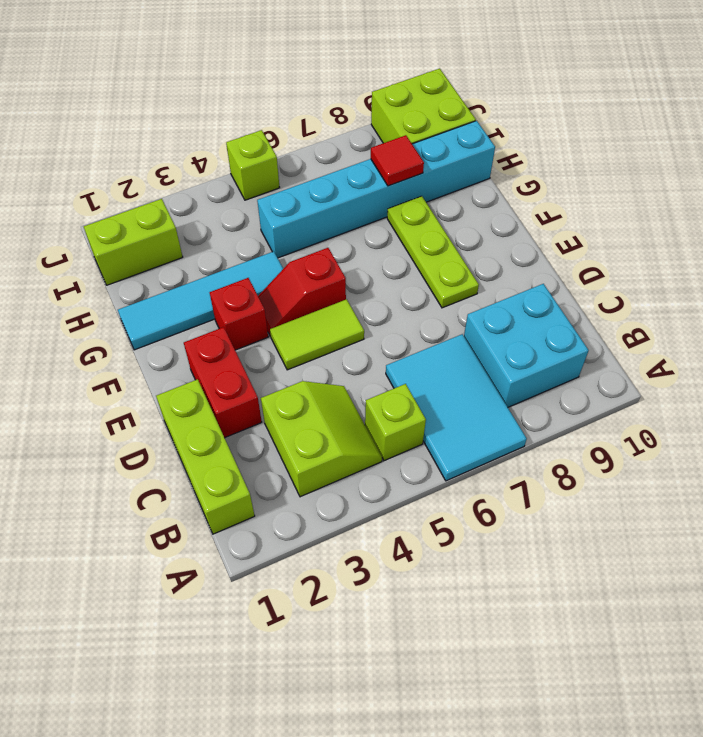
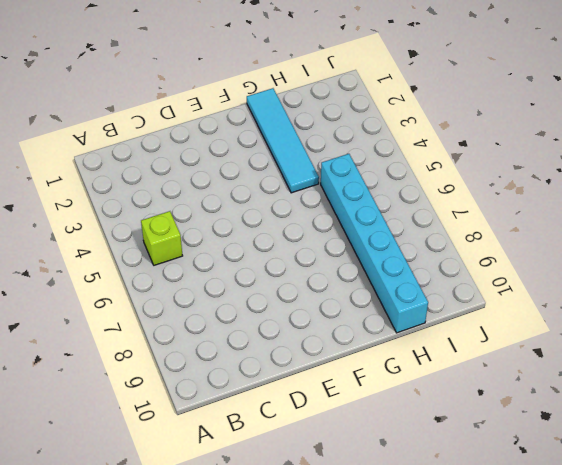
none -> cyan tile A6:C7 level 1
none -> lime brick B1:D1 level 1
none -> lime slope B3:C4 level 1 top 3

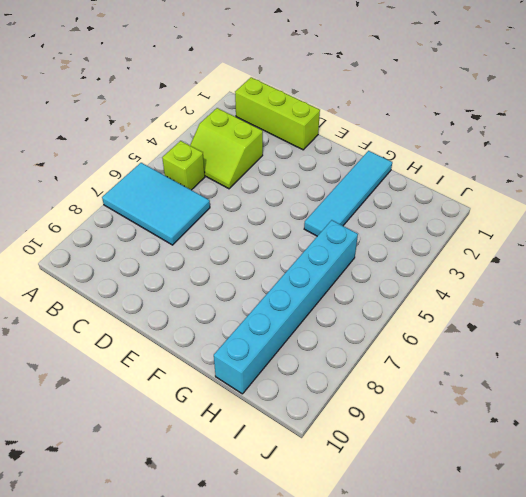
none -> cyan brick B8:C9 level 1
none -> red brick D2:E2 level 1
none -> lime tile E4:E5 level 1

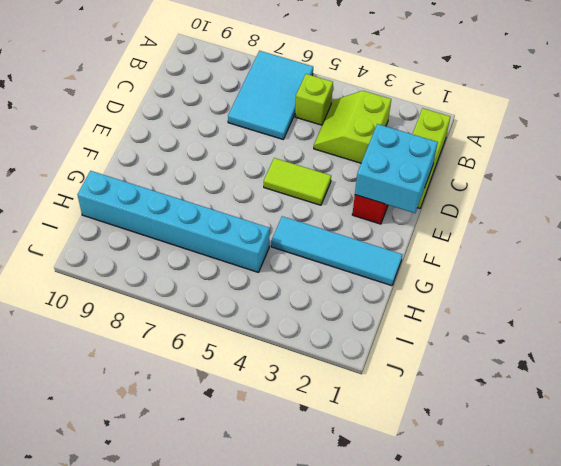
cyan brick D1:E2 level 2 -> cyan brick B8:C9 level 1
none -> lime plate E8:G8 level 1
none -> red brick F3 level 1
none -> red slope F4:F5 level 1 top 5

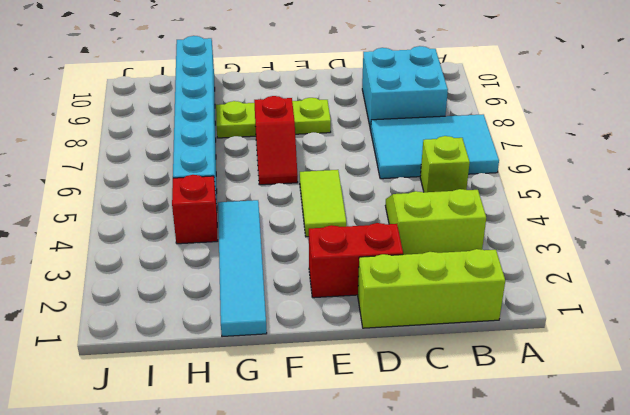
red slope F6:F7 level 1 top 7 -> red slope F4:F5 level 1 top 5
red brick H4 level 1 -> red brick F3 level 1
none -> lime brick I1:I2 level 1
none -> lime brick I9:J10 level 1
none -> lime brick J5 level 1

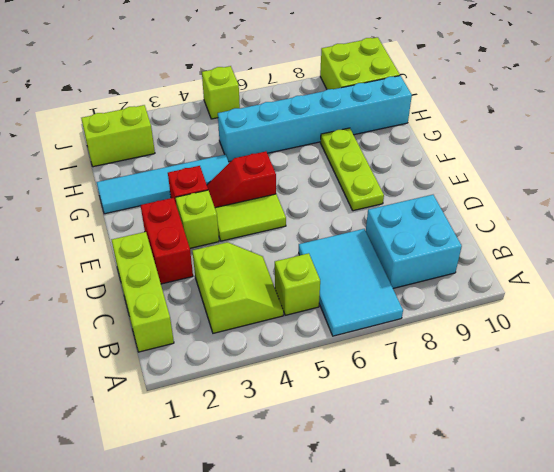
lime brick E3 level 1 -> none
none -> red tile H8 level 2

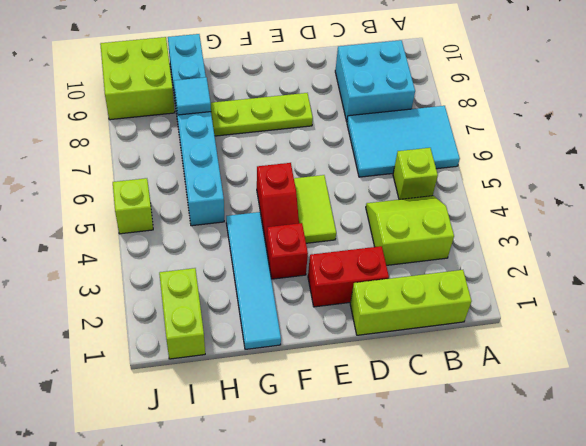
cyan tile H8 level 2 -> red tile H8 level 2

